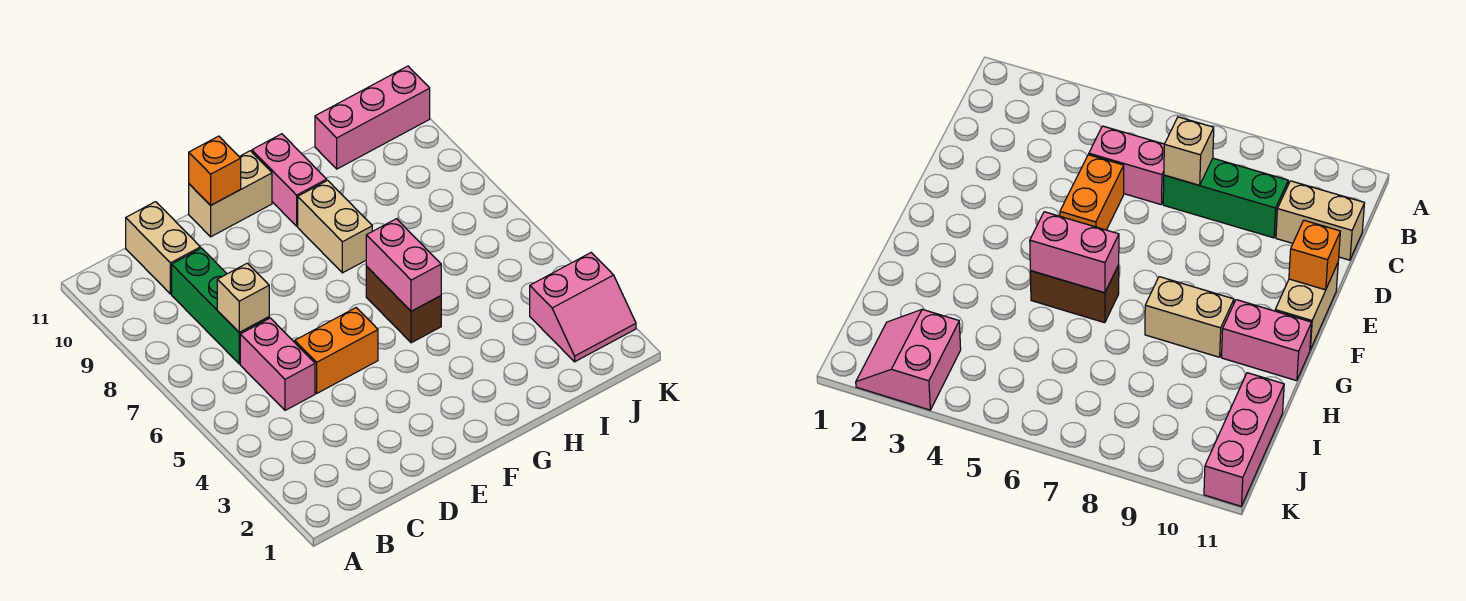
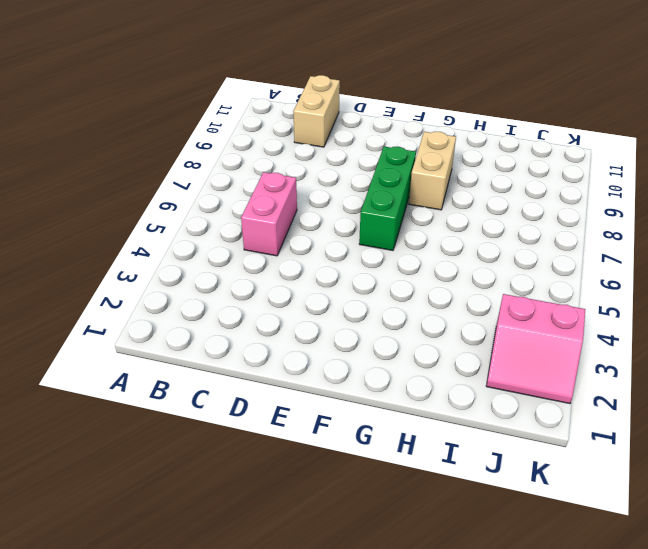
green brick F6:F8 level 1 -> green brick C7:C9 level 1
none -> orange brick D5:E5 level 1
none -> tan brick E11:F11 level 1
none -> brown brick G5:G6 level 1

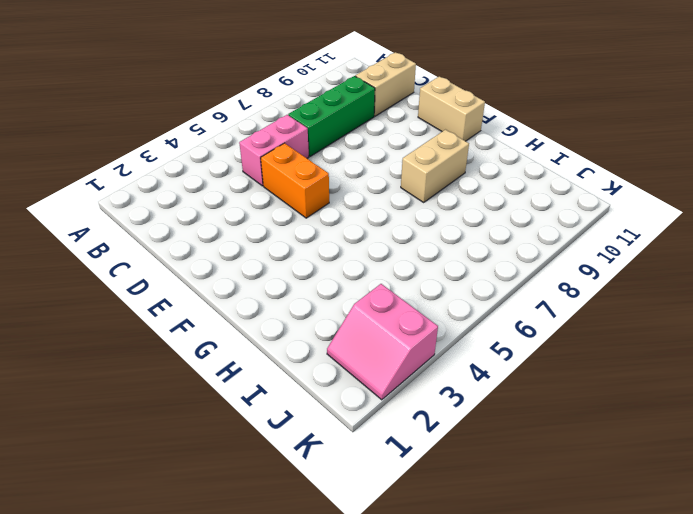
none -> brown brick G5:G6 level 1
none -> pink brick G10:G11 level 1
none -> pink brick I11:K11 level 1

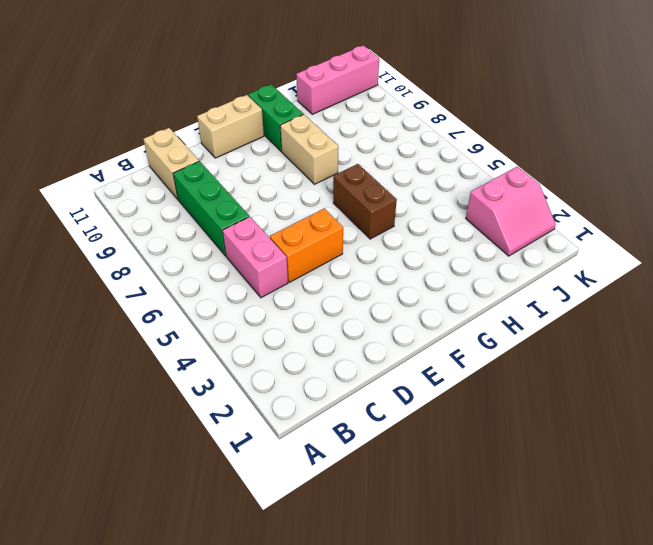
green brick G10:G11 level 1 -> pink brick G10:G11 level 1
none -> tan brick C7 level 2
none -> orange brick E11 level 2
none -> pink brick G5:G6 level 2

